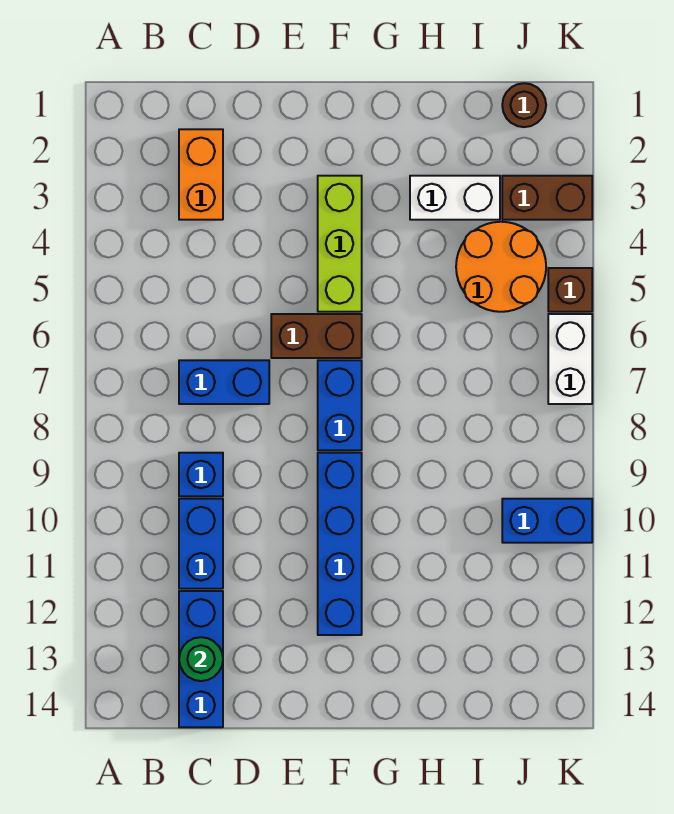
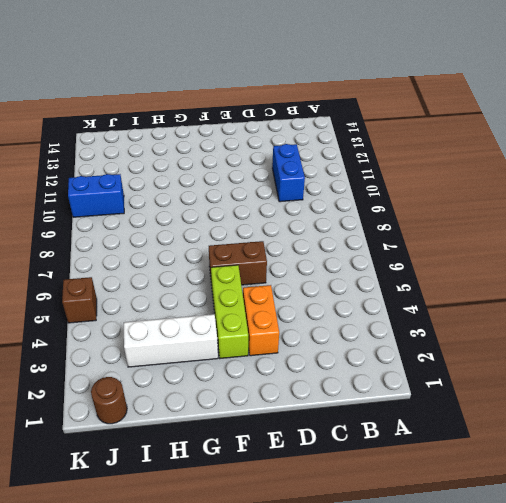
orange brick E3:E4 level 1 -> orange brick C2:C3 level 1
white brick G3:I3 level 1 -> white brick H3:I3 level 1
none -> blue brick C7:D7 level 1
none -> blue brick C9 level 1
none -> blue brick C12:C14 level 1

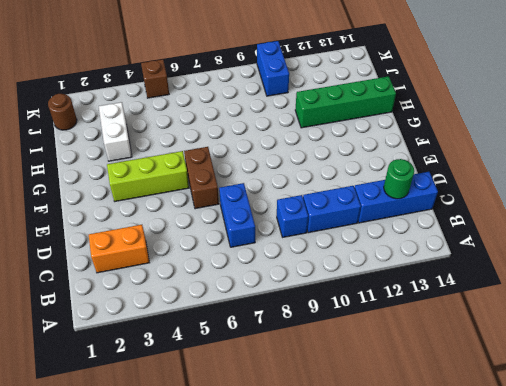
green brick H11:H14 level 1 -> none
none -> blue brick F7:F8 level 1
none -> blue brick F9:F12 level 1
none -> orange round brick I4:J5 level 1

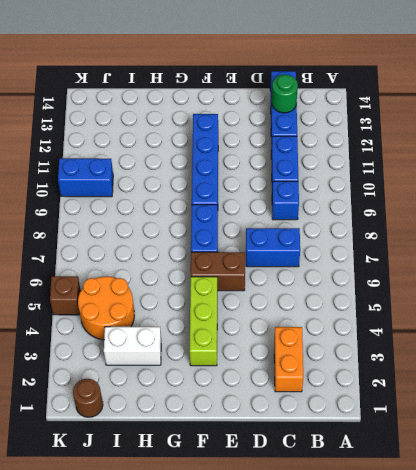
none -> brown brick J3:K3 level 1
none -> white brick K6:K7 level 1

